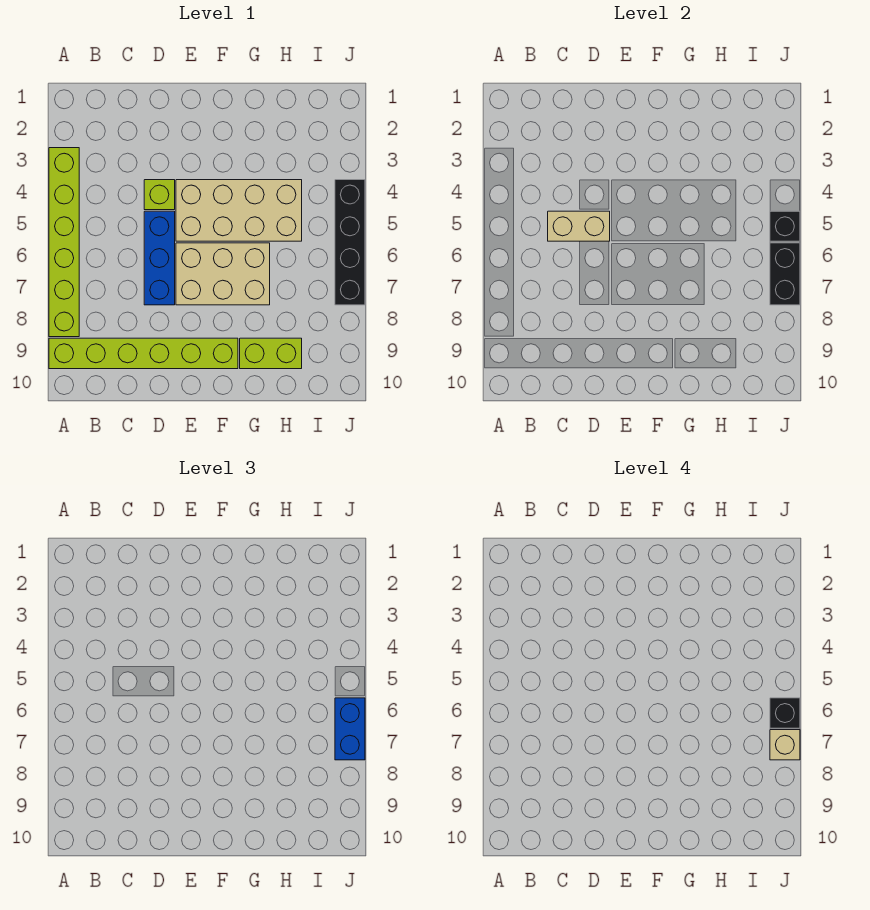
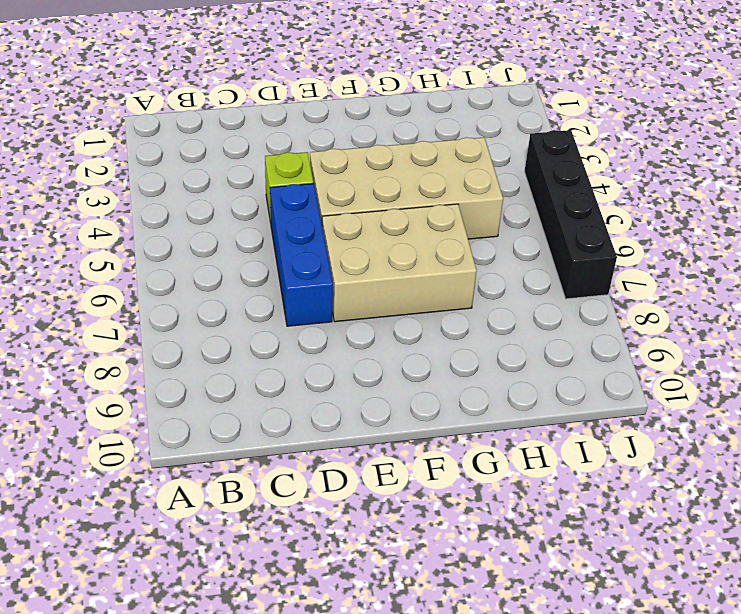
none -> lime brick A3:A8 level 1
none -> lime brick A9:F9 level 1
none -> lime brick G9:H9 level 1

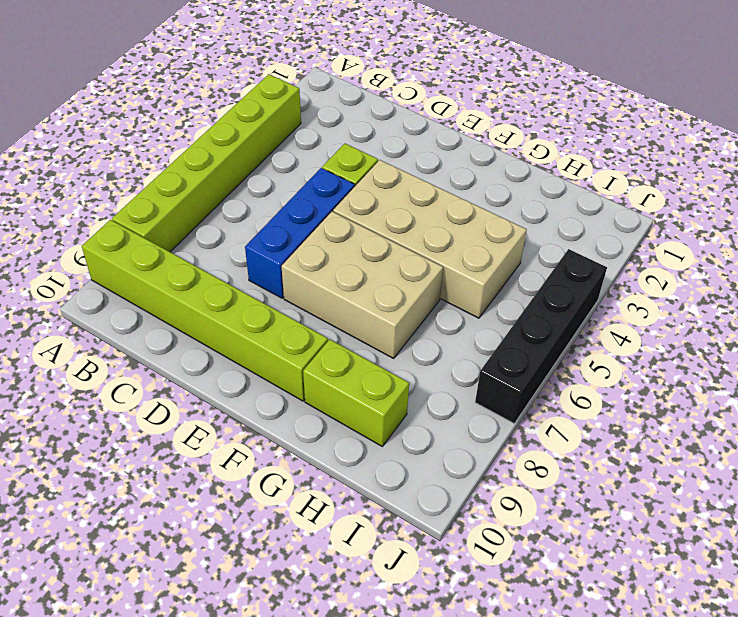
none -> tan brick C5:D5 level 2
none -> black brick J5 level 2
none -> black brick J6:J7 level 2

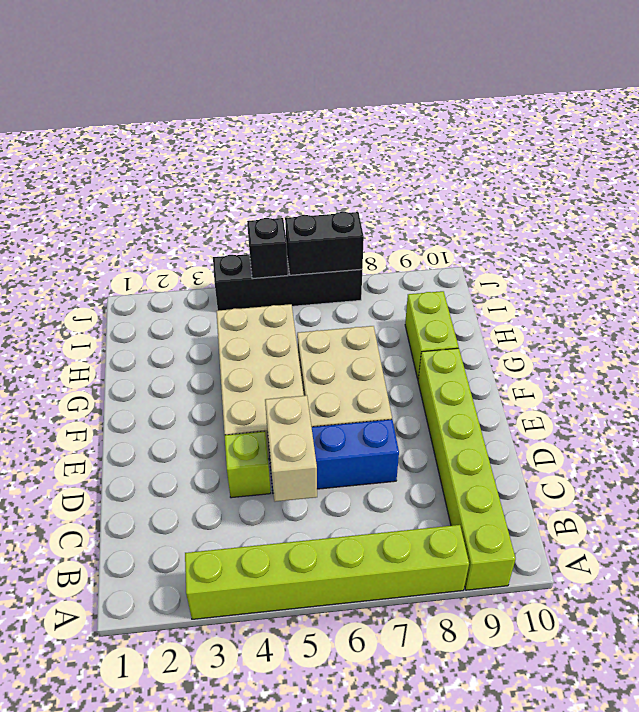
none -> blue brick J6:J7 level 3
none -> black brick J6 level 4
none -> tan brick J7 level 4

